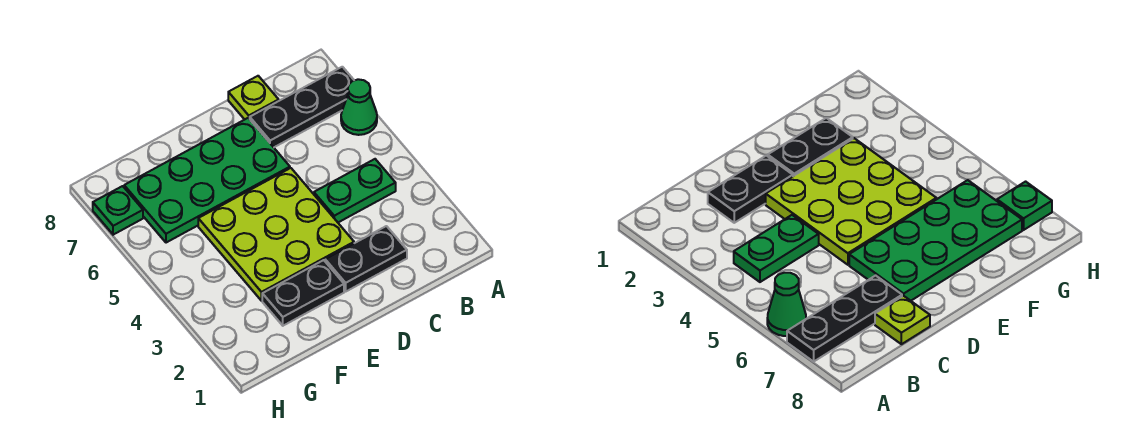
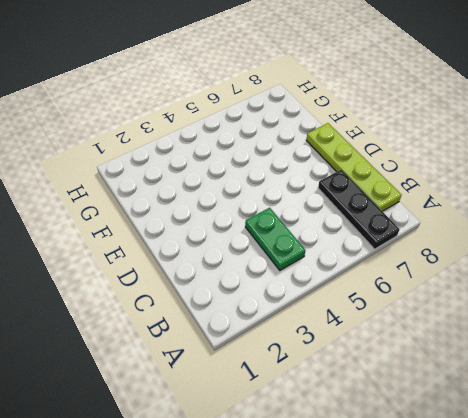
lime plate B8:E8 level 1 -> lime plate C8 level 1
none -> green cone A6 level 1
none -> black plate C2:D2 level 1

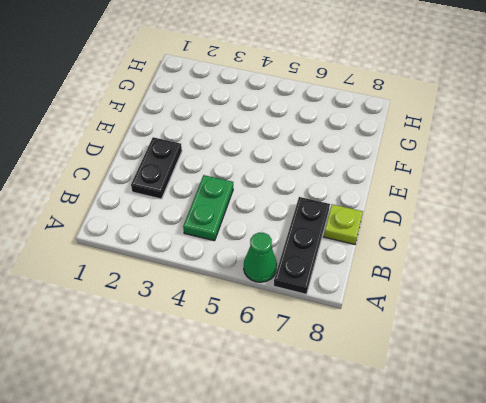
none -> lime plate D3:F5 level 1
none -> green plate D6:G7 level 1

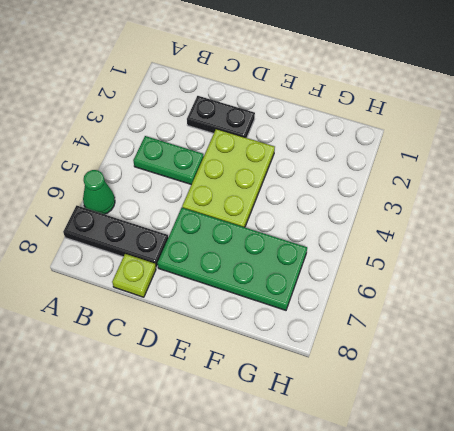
lime plate D3:E5 level 1 -> lime plate D3:F5 level 1
none -> black plate E2:F2 level 1
none -> green plate H7 level 1

